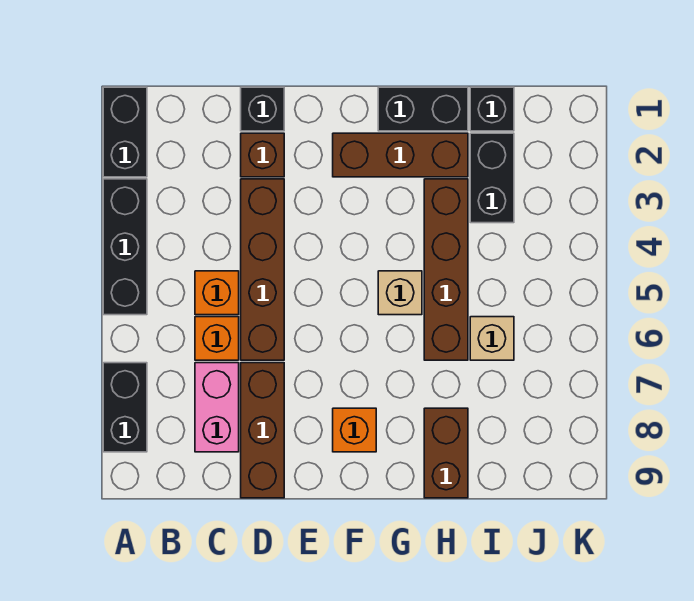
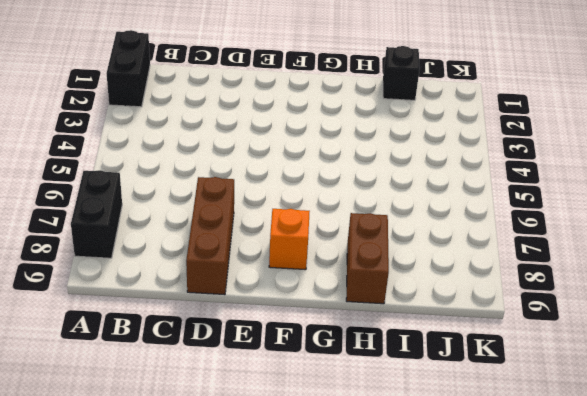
none -> black brick A3:A5 level 1
none -> orange brick C5 level 1
none -> orange brick C6 level 1

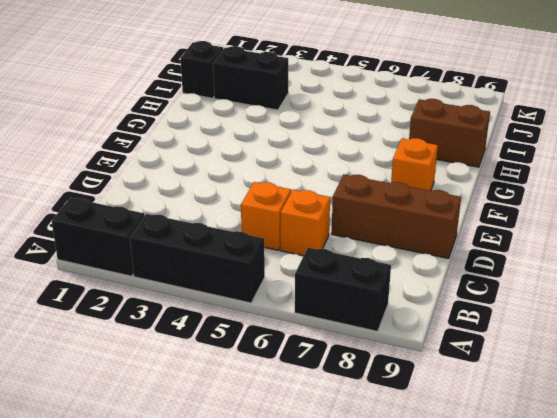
none -> pink brick C7:C8 level 1
none -> black brick D1 level 1
none -> brown brick D2 level 1

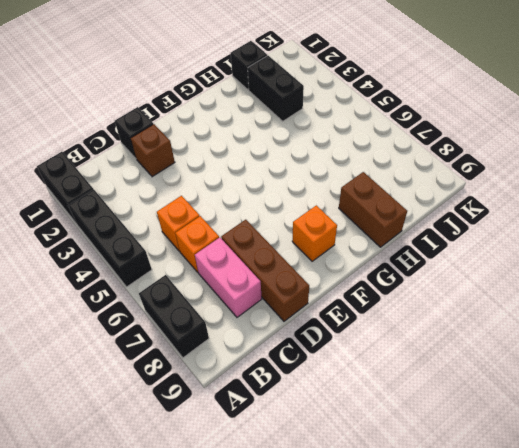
none -> brown brick D3:D6 level 1
none -> brown brick F2:H2 level 1
none -> black brick G1:H1 level 1

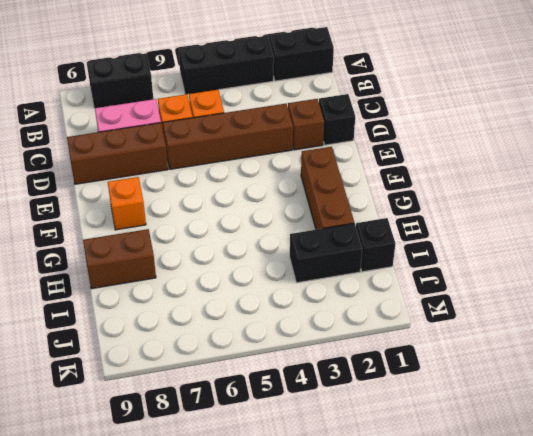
none -> black brick G1:H1 level 1
none -> tan brick G5 level 1
none -> brown brick H3:H6 level 1

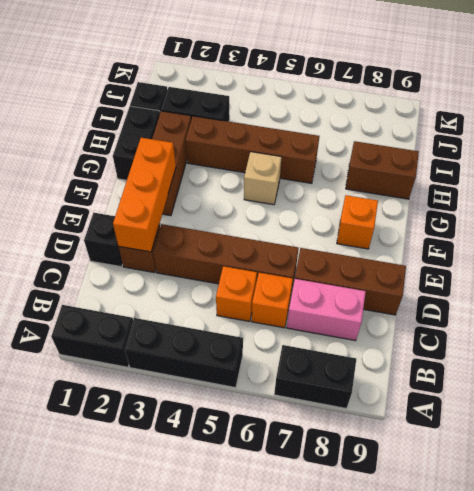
orange brick D2:F2 level 2 -> none
none -> tan brick I6 level 1

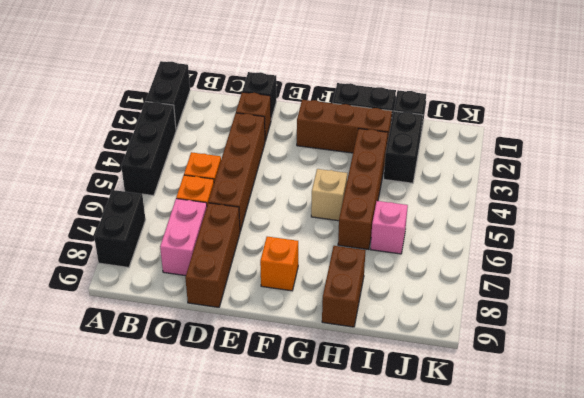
pink brick I6 level 1 -> tan brick I6 level 1

